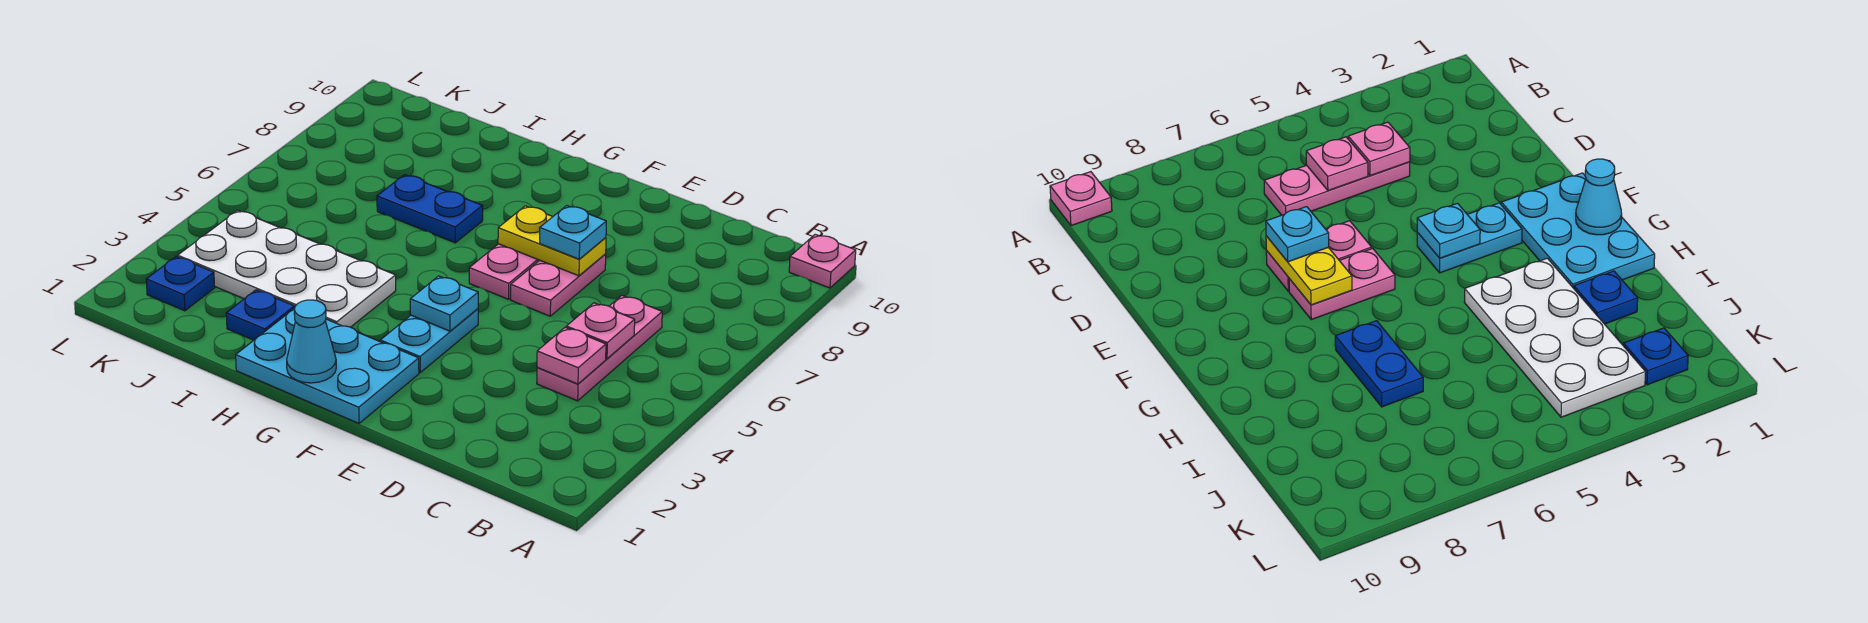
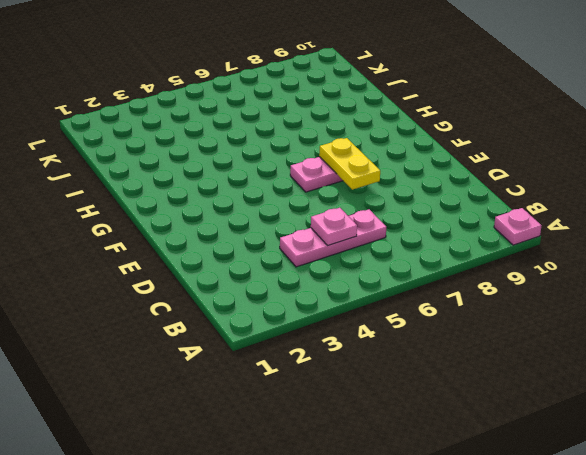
none -> pink plate E6:E7 level 1
none -> cyan plate F1:H2 level 1
none -> cyan plate F3:F4 level 1

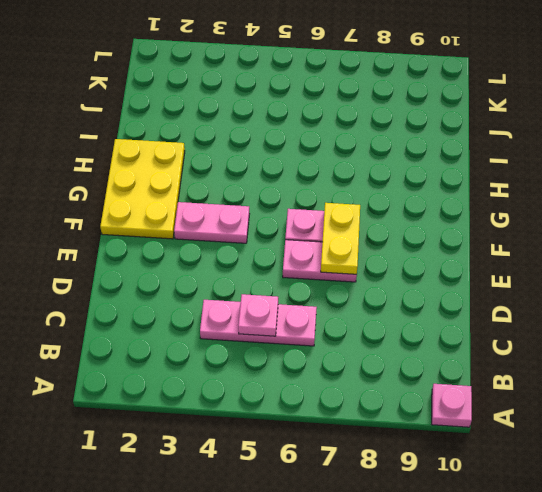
yellow plate F1:H2 level 1 -> cyan plate F1:H2 level 1
pink plate F3:F4 level 1 -> cyan plate F3:F4 level 1
none -> white plate H3:K4 level 1
none -> blue plate H7:I7 level 1
none -> blue plate I2 level 1

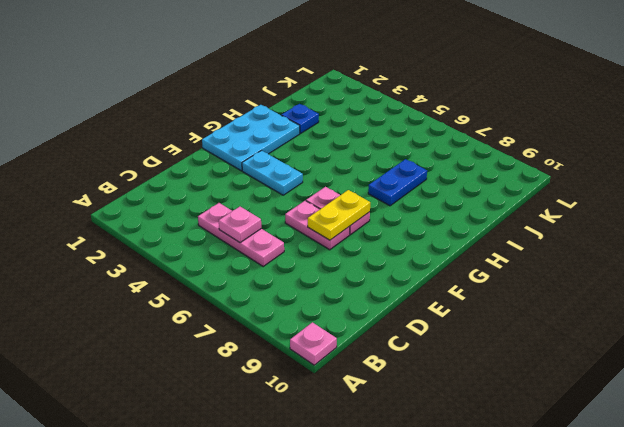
none -> white plate H3:K4 level 1
none -> blue plate K2 level 1
none -> pink plate C4 level 2

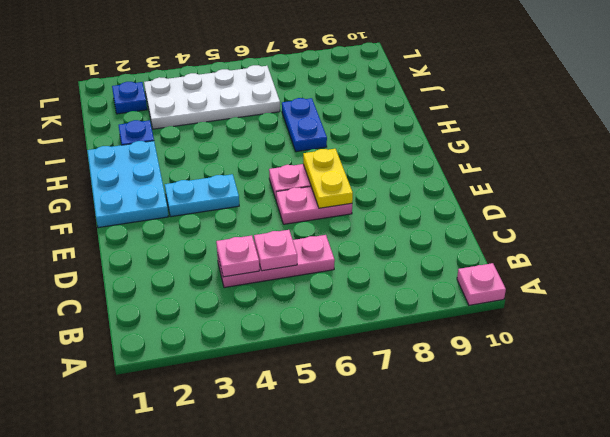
white plate J3:K6 level 1 -> white plate H3:K4 level 1
none -> cyan plate F4 level 2
none -> cyan cone G1 level 2
none -> cyan plate E7 level 3

